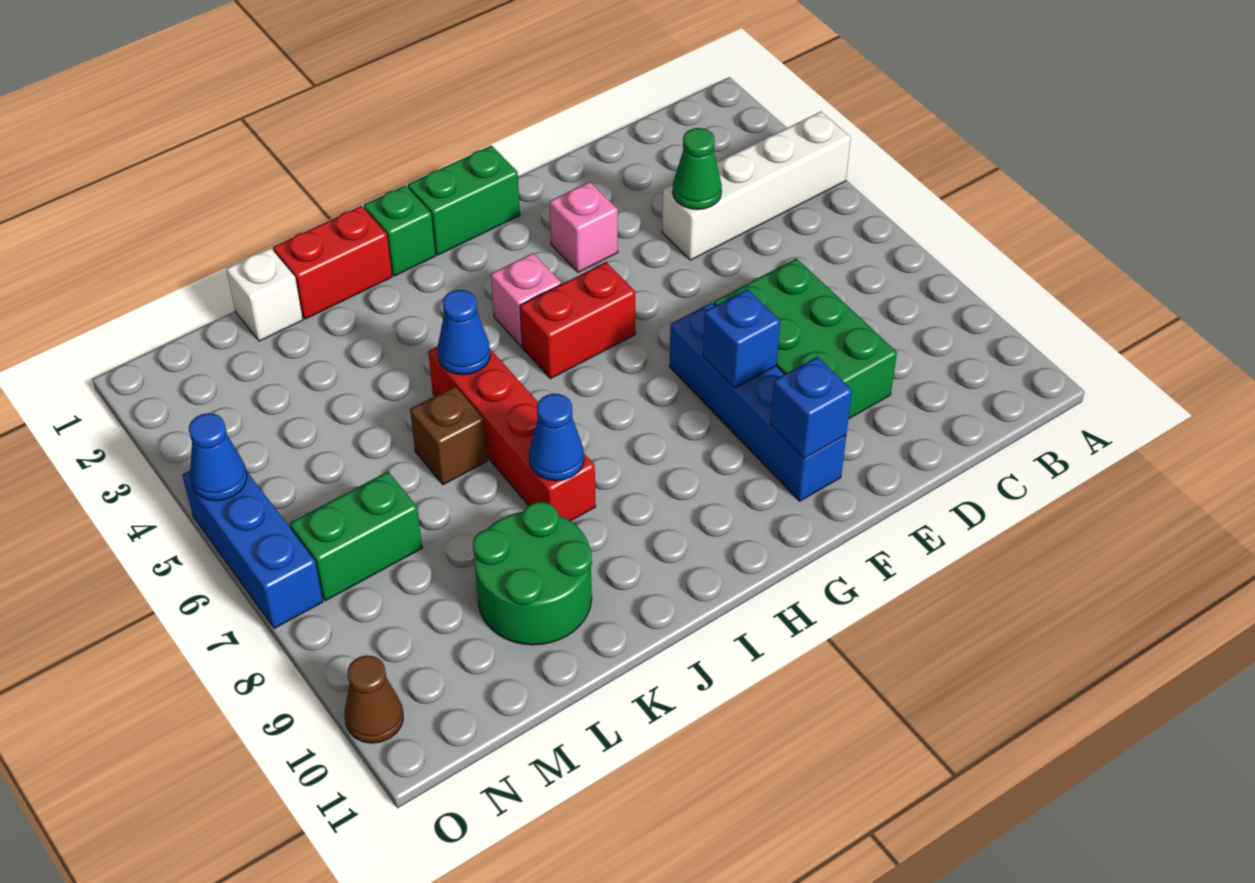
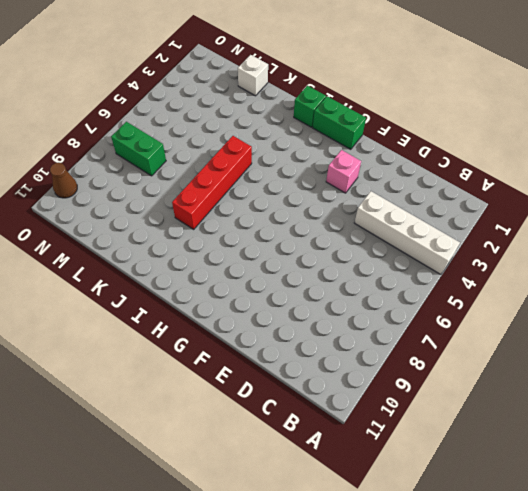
none -> green brick D7:E9 level 1
none -> blue brick F7:F10 level 1
none -> red brick G5:H5 level 1

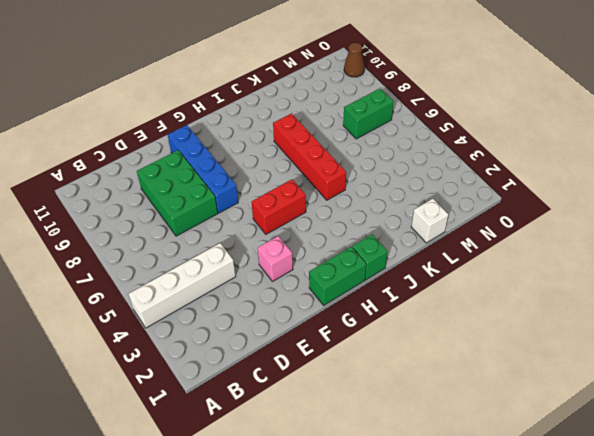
none -> pink brick H4 level 1
none -> red brick J1:K1 level 1
none -> brown brick K6 level 1

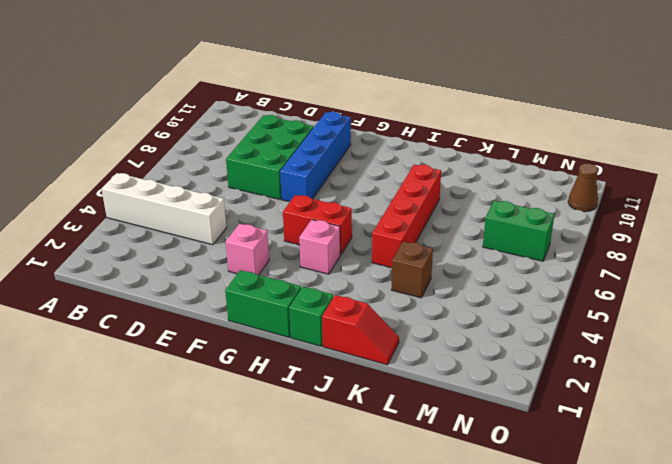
red slope J1:K1 level 1 top J -> red brick J1:K1 level 1
brown brick K4 level 1 -> brown brick K6 level 1
none -> green round brick K9:L10 level 1
none -> white brick L1 level 1
none -> blue brick O5:O7 level 1

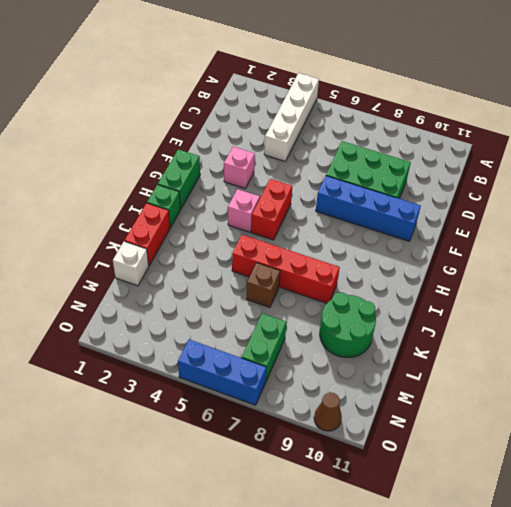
none -> green cone D4 level 2
none -> blue brick F8 level 2
none -> blue brick F10 level 2

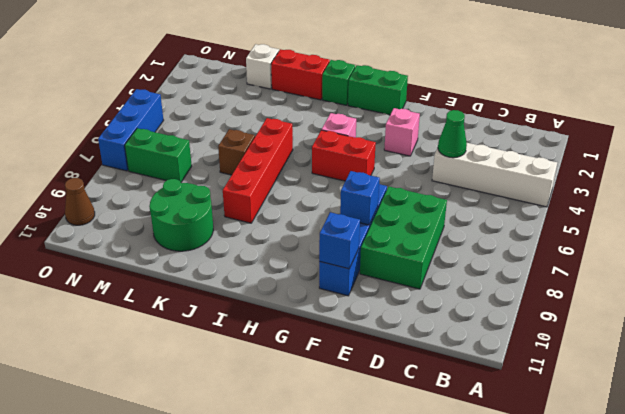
none -> blue cone J5 level 2
none -> blue cone J8 level 2
none -> blue cone O5 level 2

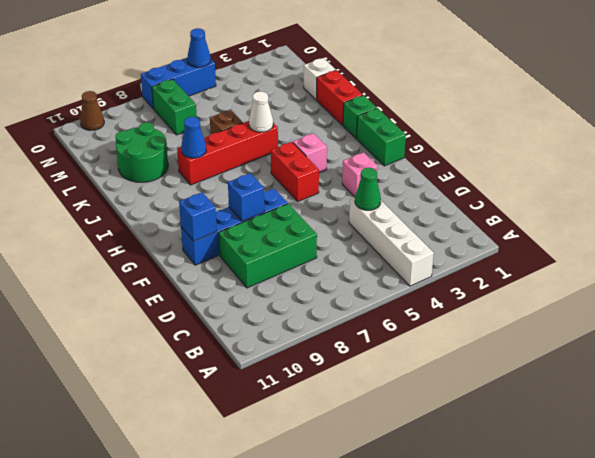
white cone J5 level 2 -> blue cone J5 level 2

